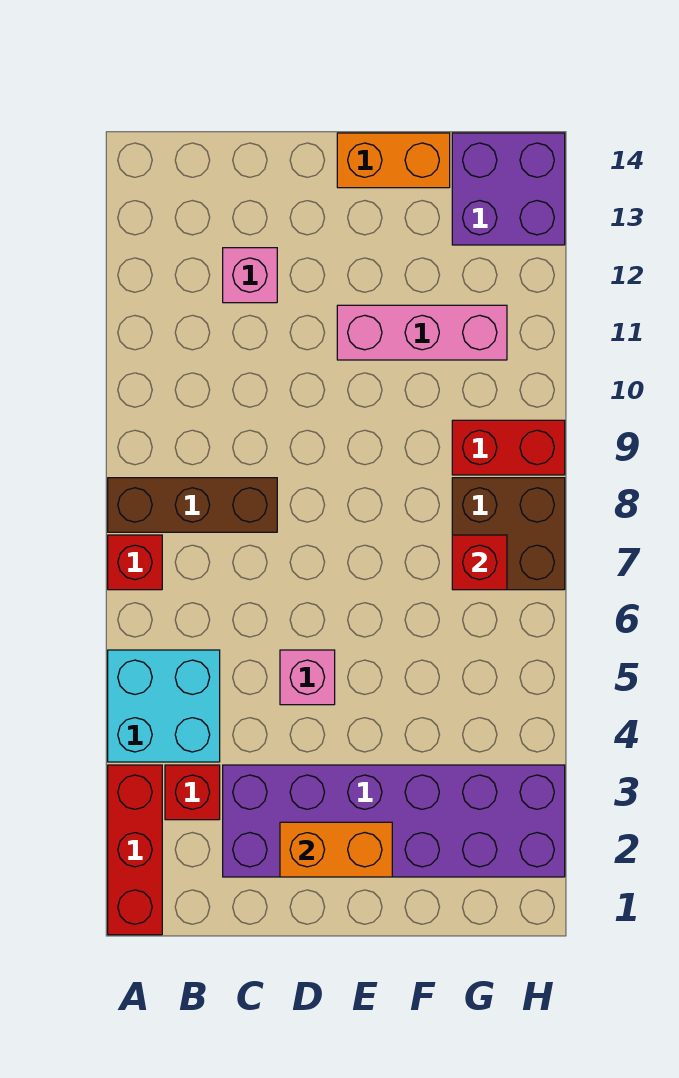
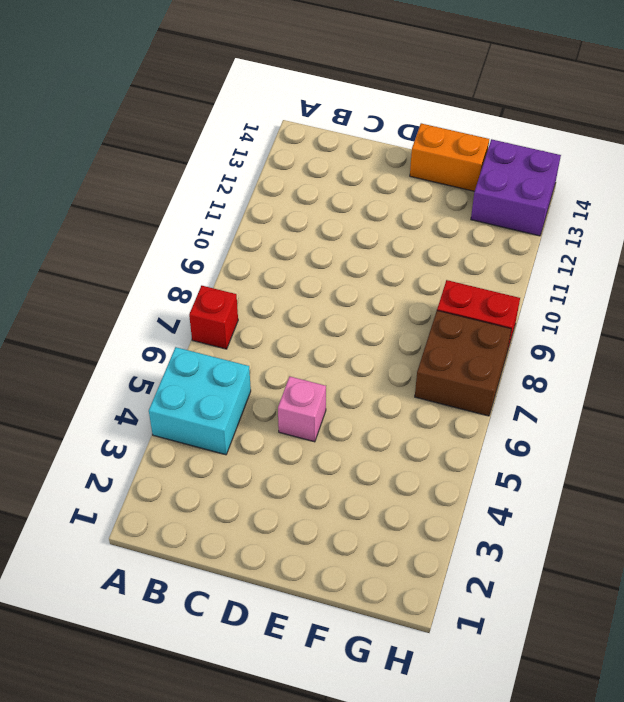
none -> red brick A1:A3 level 1
none -> brown brick A8:C8 level 1
none -> red brick B3 level 1

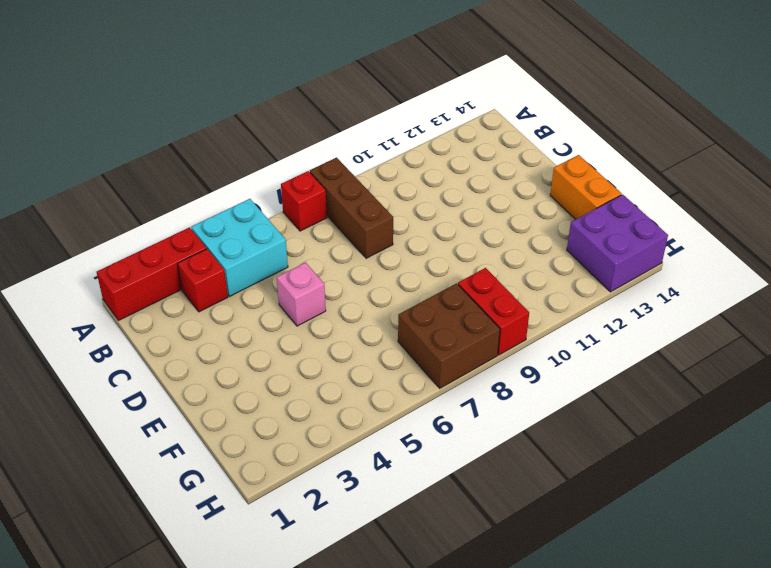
none -> purple brick C2:H3 level 1
none -> pink brick C12 level 1
none -> pink brick E11:G11 level 1

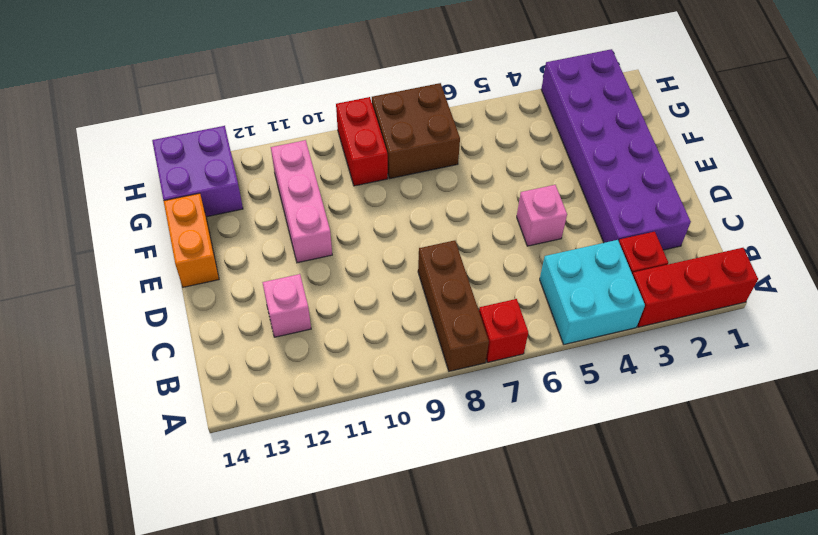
none -> orange brick D2:E2 level 2
none -> red brick G7 level 2

